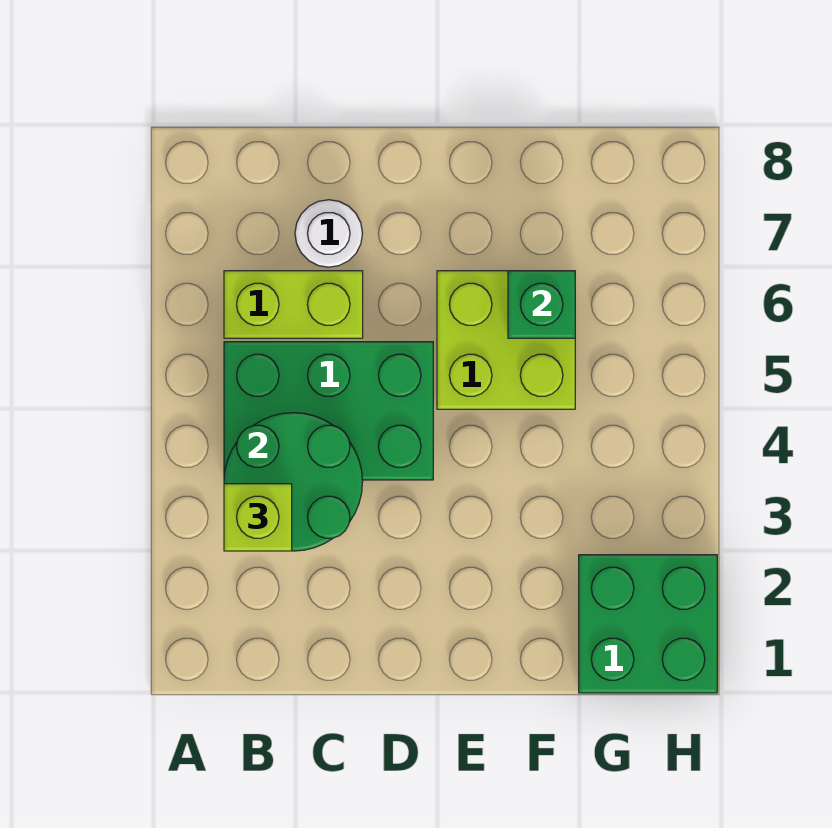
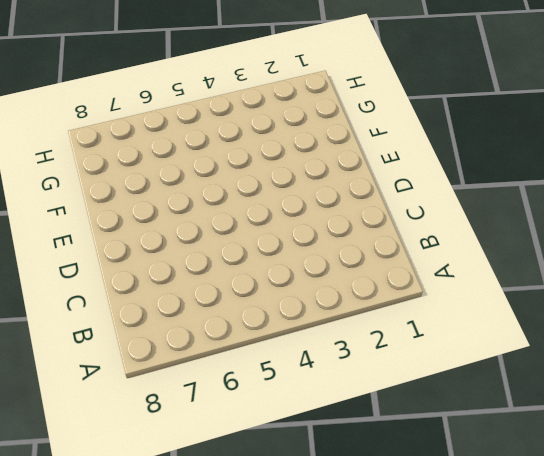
none -> green brick B4:D5 level 1
none -> lime brick B6:C6 level 1

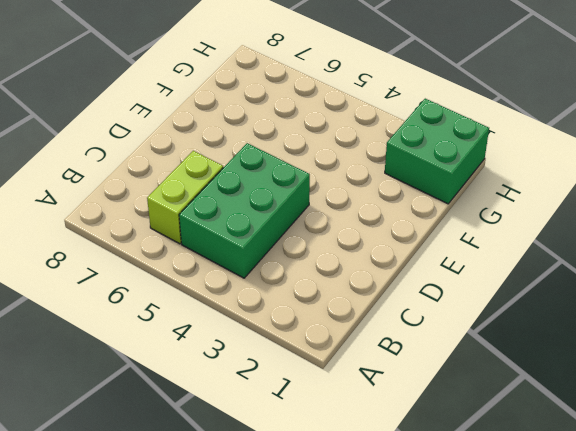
none -> white round brick C7 level 1
none -> lime brick E5:F6 level 1

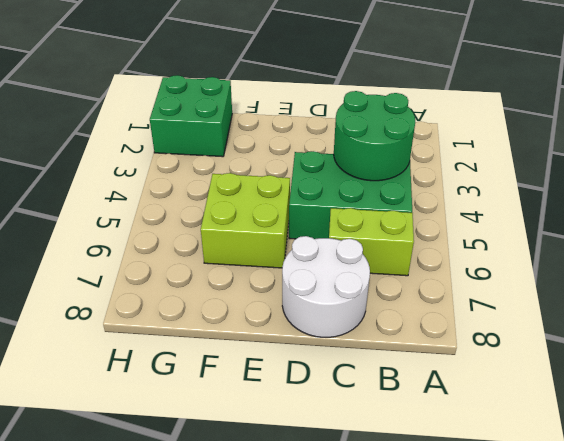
white round brick C7:D8 level 1 -> white round brick C7 level 1
none -> green brick F6 level 2
none -> lime brick B3 level 3

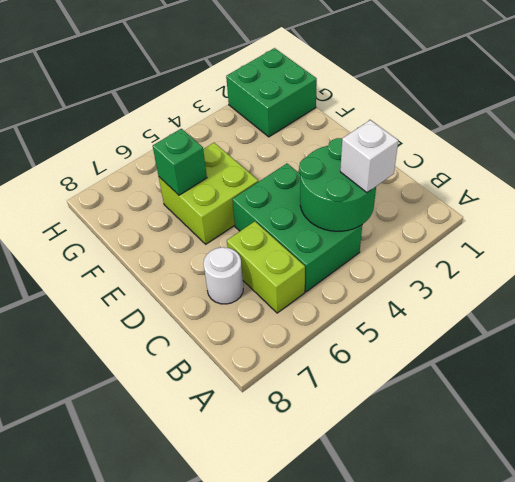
white brick B3 level 3 -> lime brick B3 level 3

